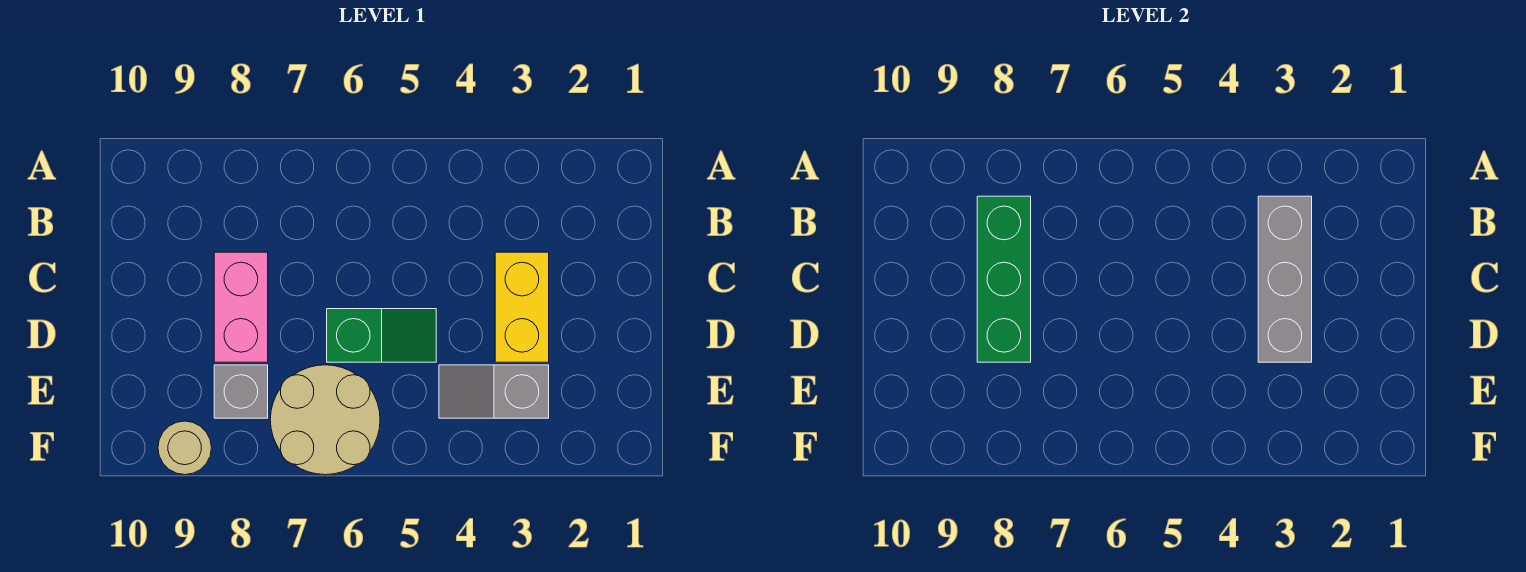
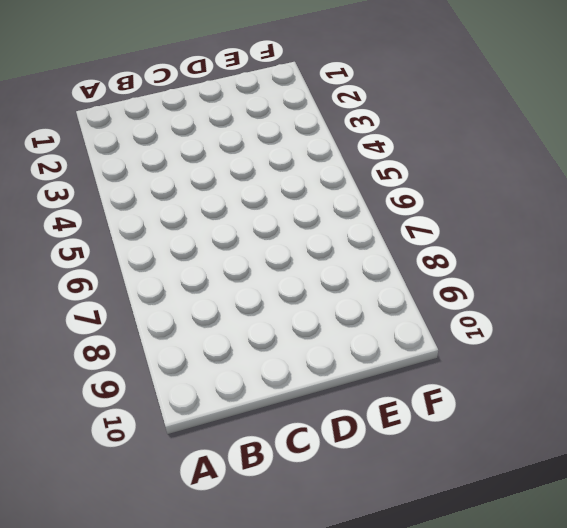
none -> yellow brick C3:D3 level 1
none -> pink brick C8:D8 level 1

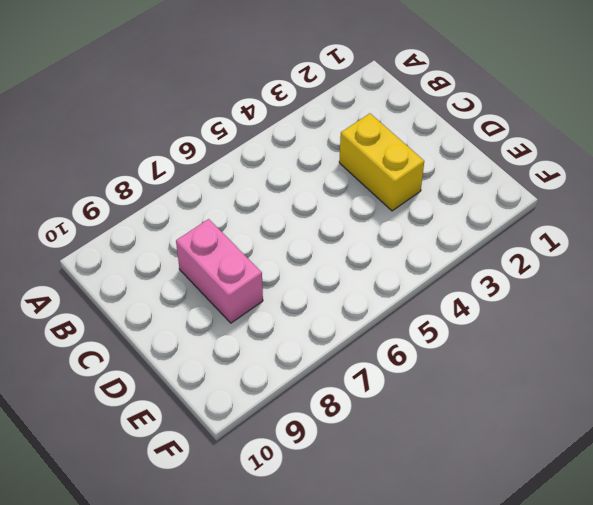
none -> green slope D5:D6 level 1 top 6
none -> grey slope E3:E4 level 1 top 3

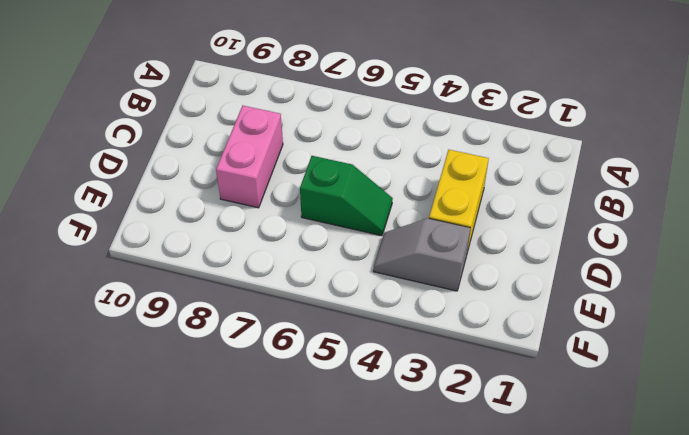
none -> tan round brick E6:F7 level 1
none -> grey brick E8 level 1

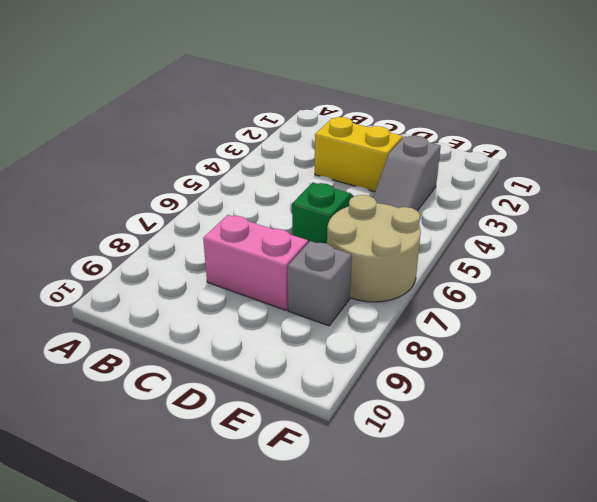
none -> tan round brick F9 level 1
none -> grey brick B3:D3 level 2

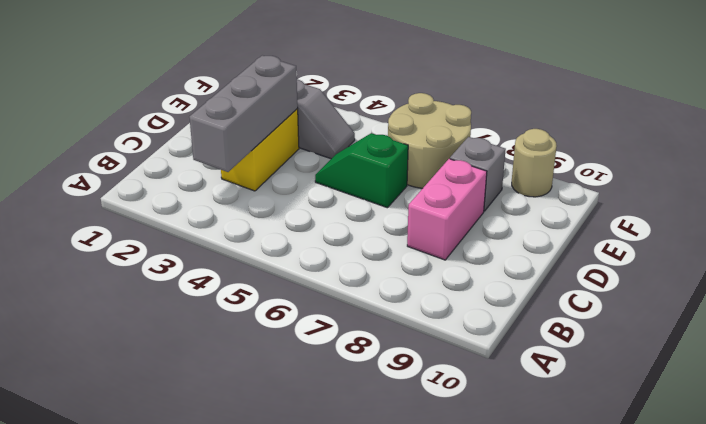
none -> green brick B8:D8 level 2

